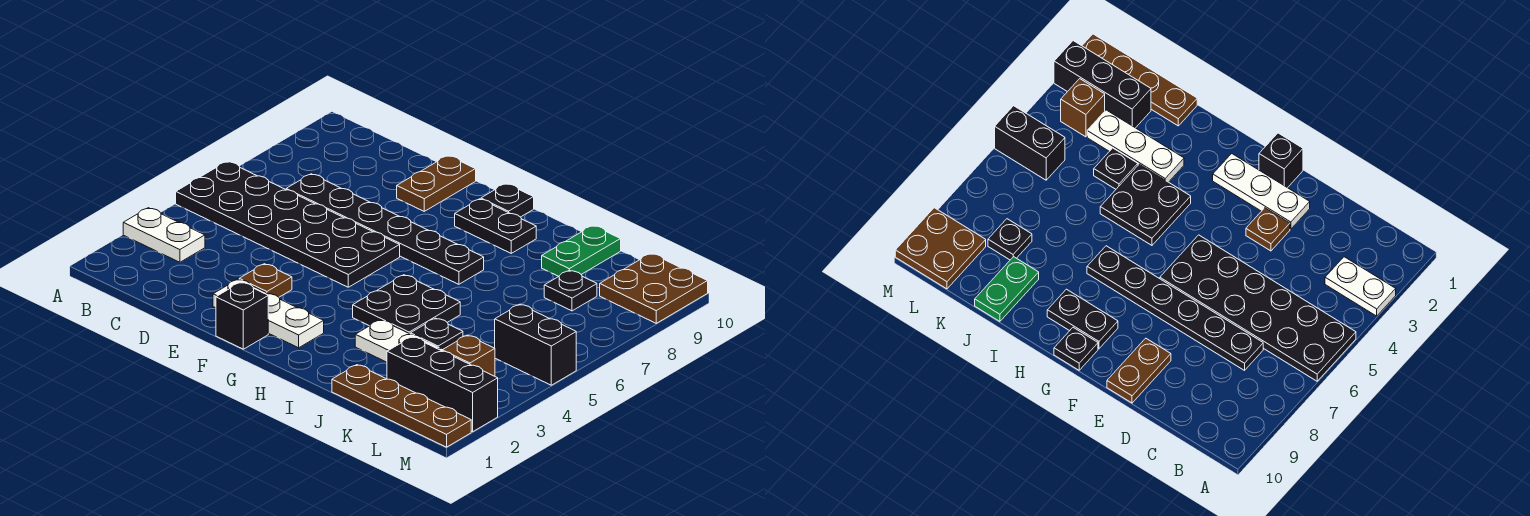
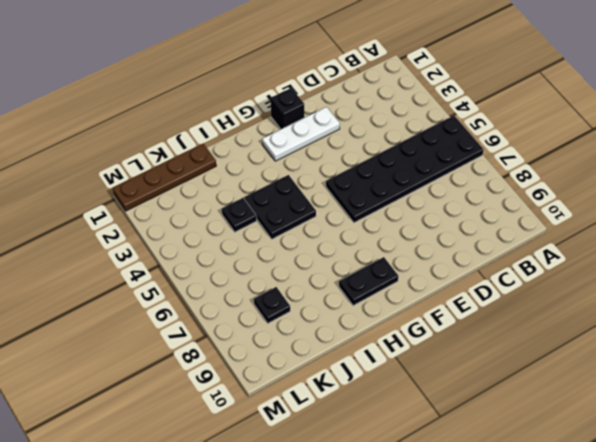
none -> white plate A3:B3 level 1
none -> black plate C7:H7 level 1
none -> brown plate E3 level 1

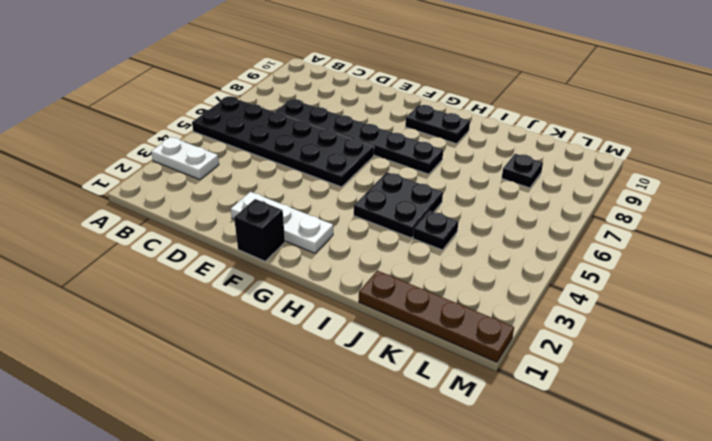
none -> brown plate E3 level 1
none -> brown plate E9:E10 level 1
none -> black plate G10 level 1

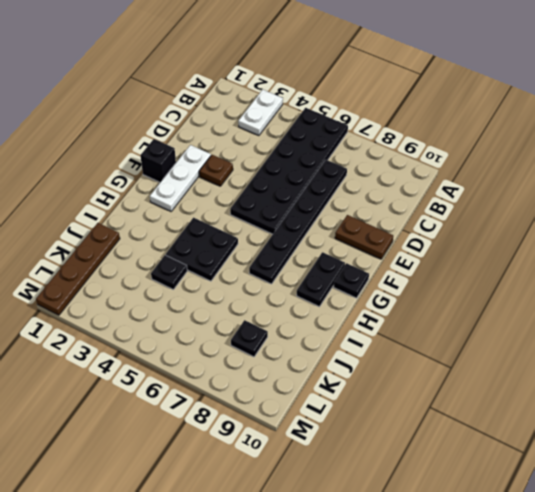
none -> white plate I3:K3 level 1
none -> green plate J9:J10 level 1
none -> black brick K2:M2 level 1

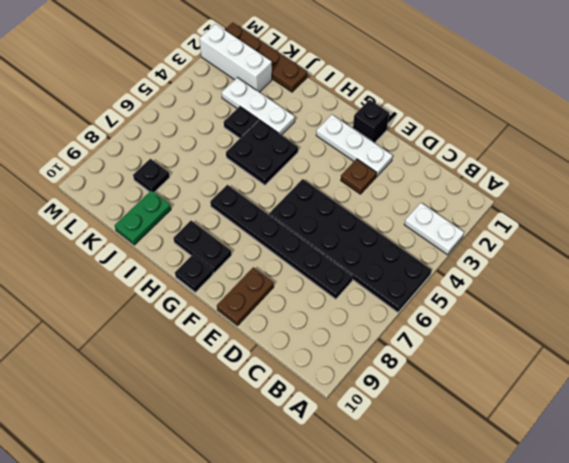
white brick K2:M2 level 1 -> black brick K2:M2 level 1
none -> brown brick L3 level 1
none -> black brick L5:M5 level 1
none -> brown plate L9:M10 level 1

